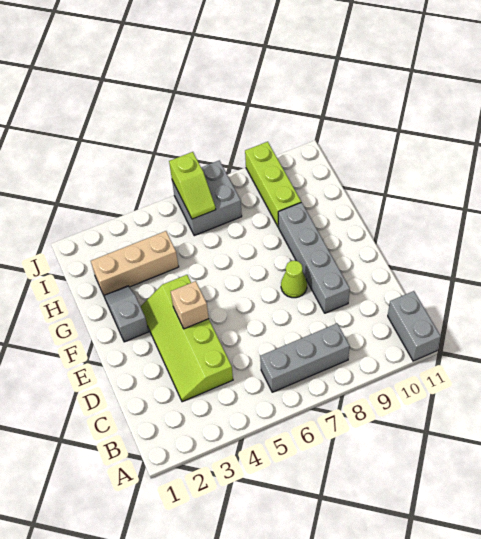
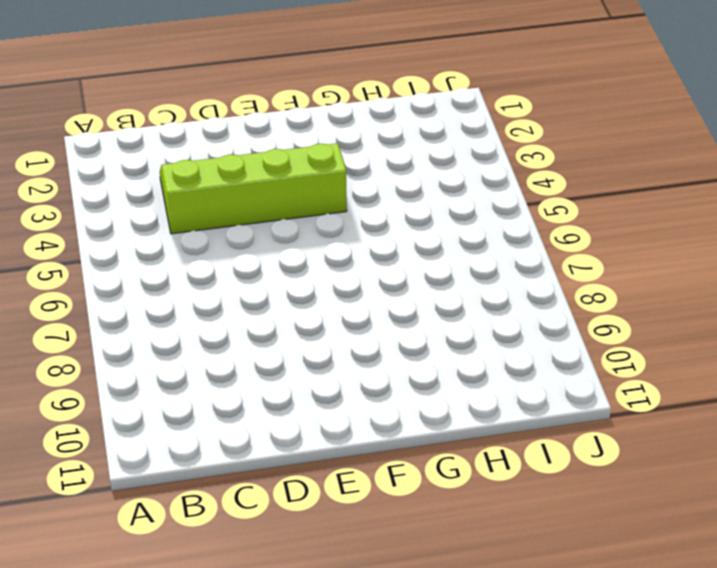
none -> grey brick A11:B11 level 1
none -> grey brick B6:B8 level 1

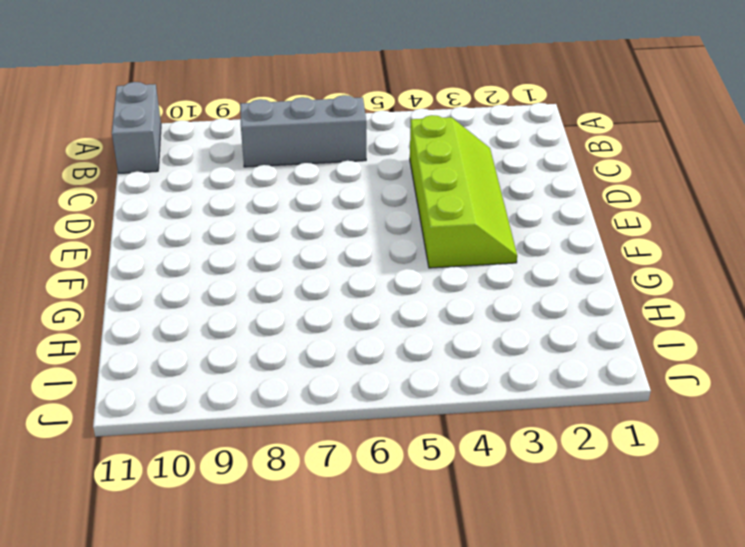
none -> grey brick D9:G9 level 1
none -> lime cone E8 level 1

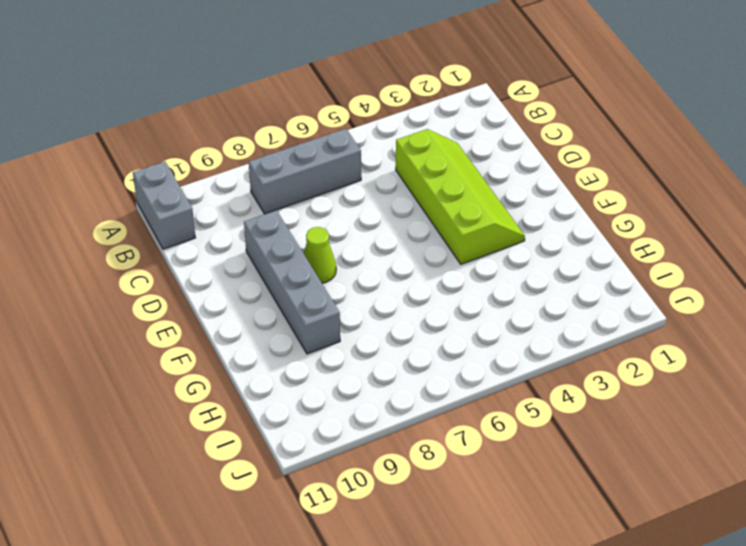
none -> grey slope F2:G2 level 1 top F
none -> tan brick H2:H4 level 1

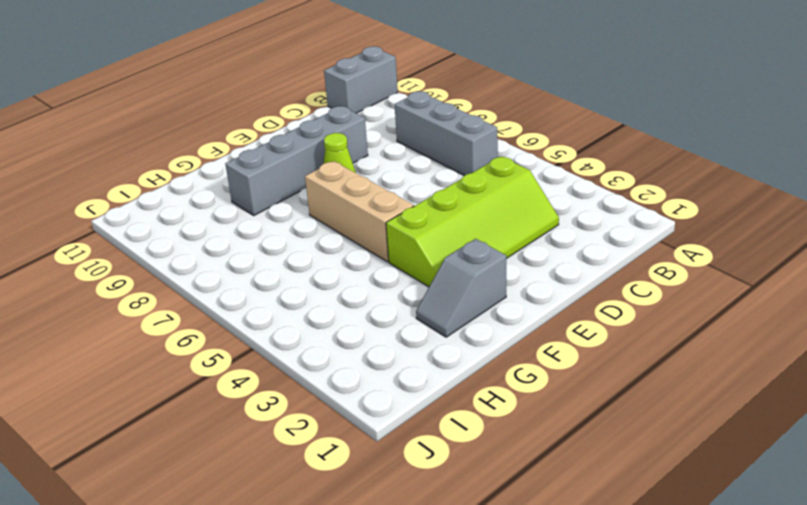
tan brick F5:F7 level 1 -> tan brick H2:H4 level 1
none -> lime brick H9:J9 level 1
none -> grey brick I6:J7 level 1

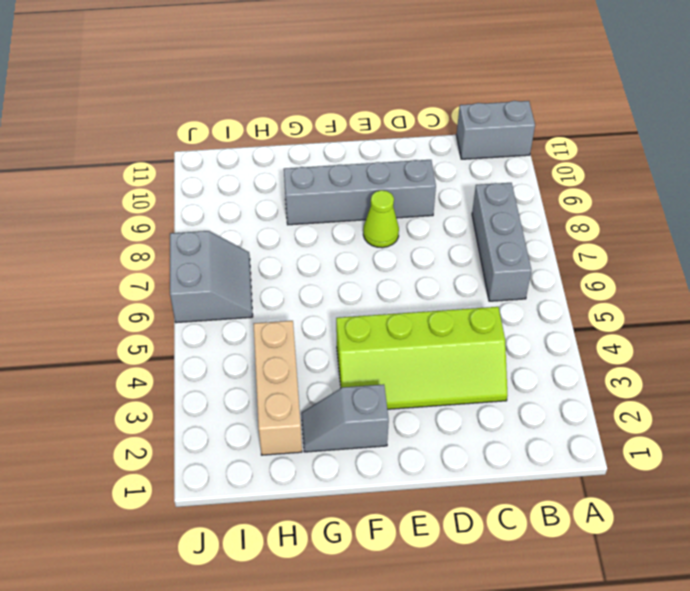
grey slope I6:J7 level 1 top J -> grey brick I6:J7 level 1
none -> lime brick H9:J9 level 1
none -> tan brick E4 level 2

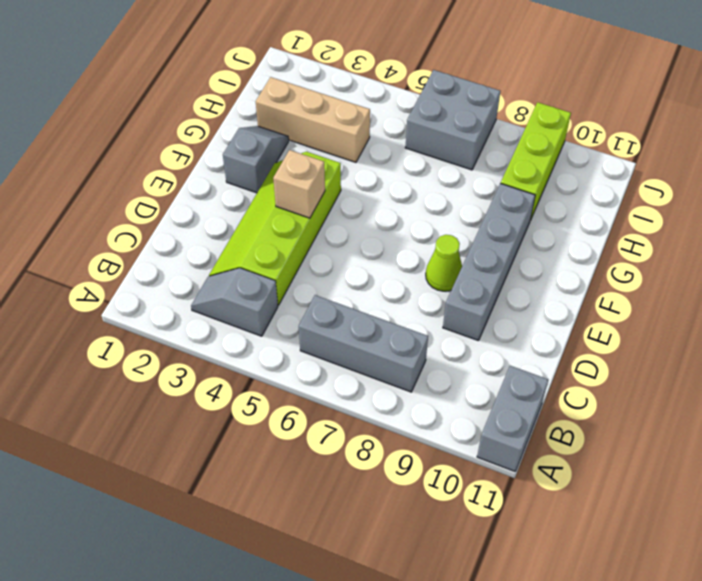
grey slope B3:B4 level 1 top 4 -> none
none -> lime slope I6:J6 level 2 top J

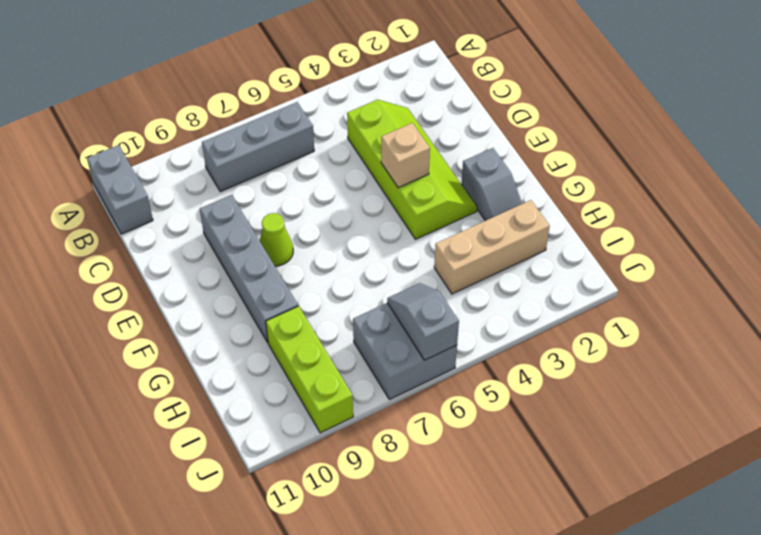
grey slope I6:J6 level 2 top J -> lime slope I6:J6 level 2 top J

